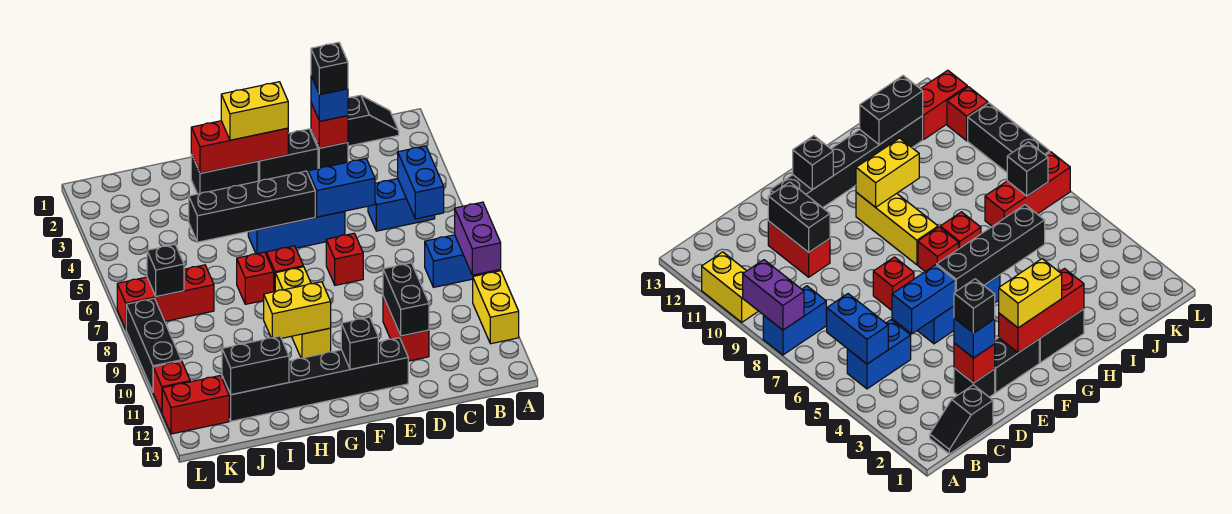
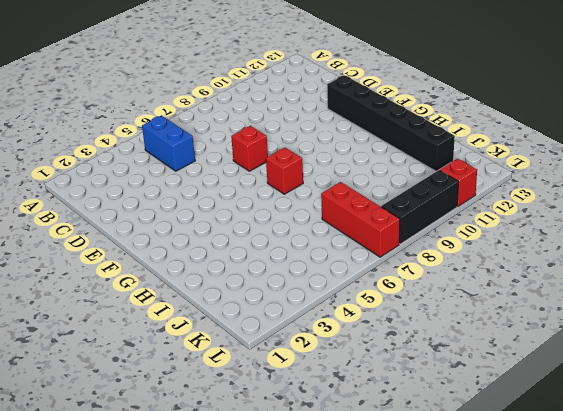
none -> blue brick A8:B8 level 1
none -> yellow brick A10:A11 level 1
none -> black slope B1:C1 level 1 top C
none -> black brick D2 level 1

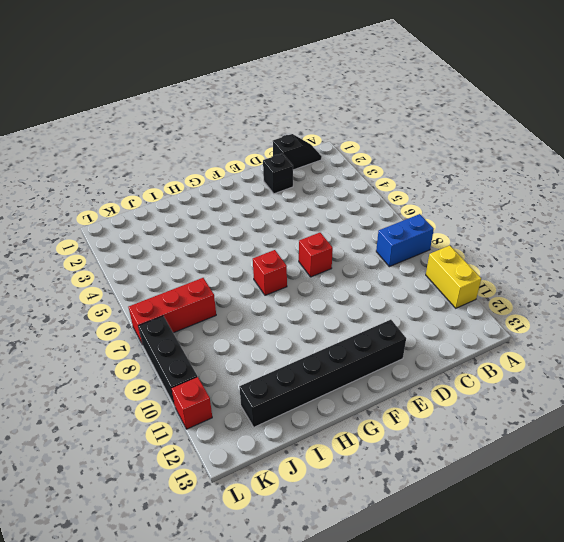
none -> blue brick B5:C5 level 1
none -> red brick D10:D11 level 1
none -> black brick E2:F2 level 1
none -> blue brick E5:G5 level 1

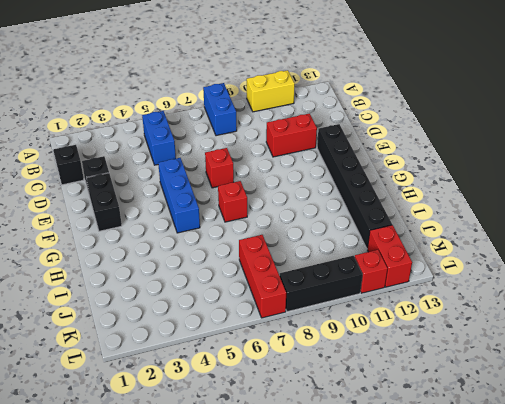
none -> black brick G2:H2 level 1
none -> yellow brick G8:G10 level 1
none -> red brick H7 level 1
none -> purple brick A8:A9 level 2

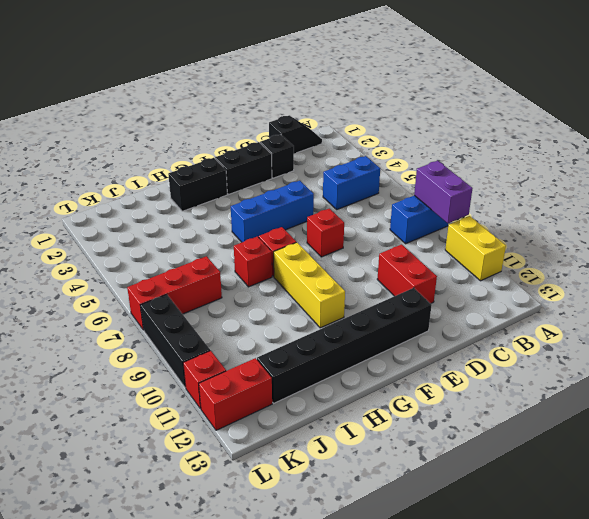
none -> blue brick B5:B6 level 2
none -> red brick D2 level 2
none -> blue brick D5:E5 level 2
none -> black brick D10:D11 level 2

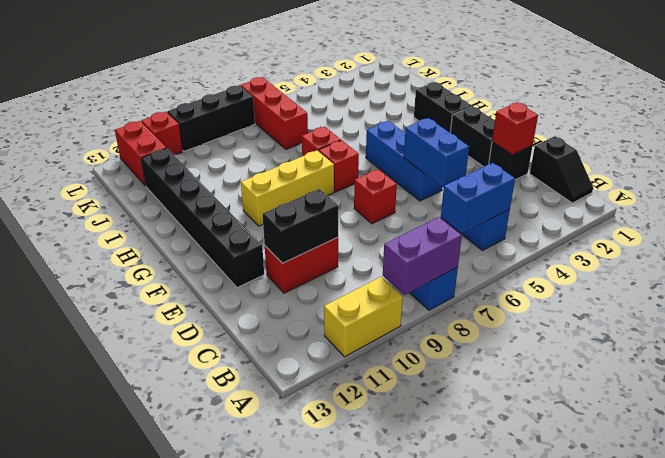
none -> red brick F2:H2 level 2
none -> black brick F5:I5 level 2
none -> black brick F12 level 2
none -> yellow brick G10:H10 level 2

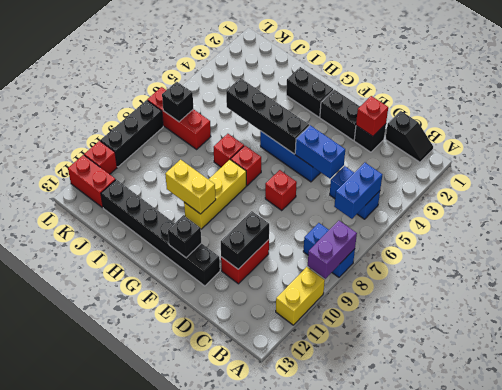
none -> red brick F2:H2 level 2
none -> black brick I12:J12 level 2
none -> blue brick D2 level 3
none -> yellow brick F2:G2 level 3

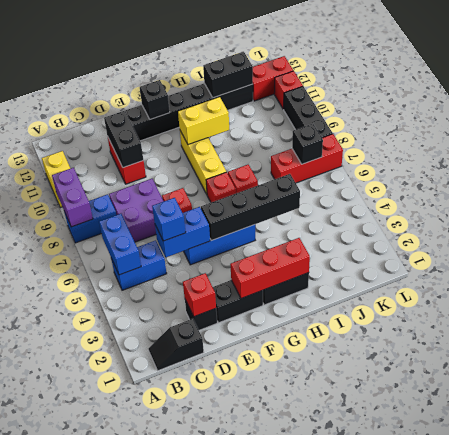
purple brick C7:D8 level 1 -> none
blue brick D5 level 3 -> blue brick D2 level 3
none -> yellow brick F2:G2 level 3
none -> black brick D2 level 4

